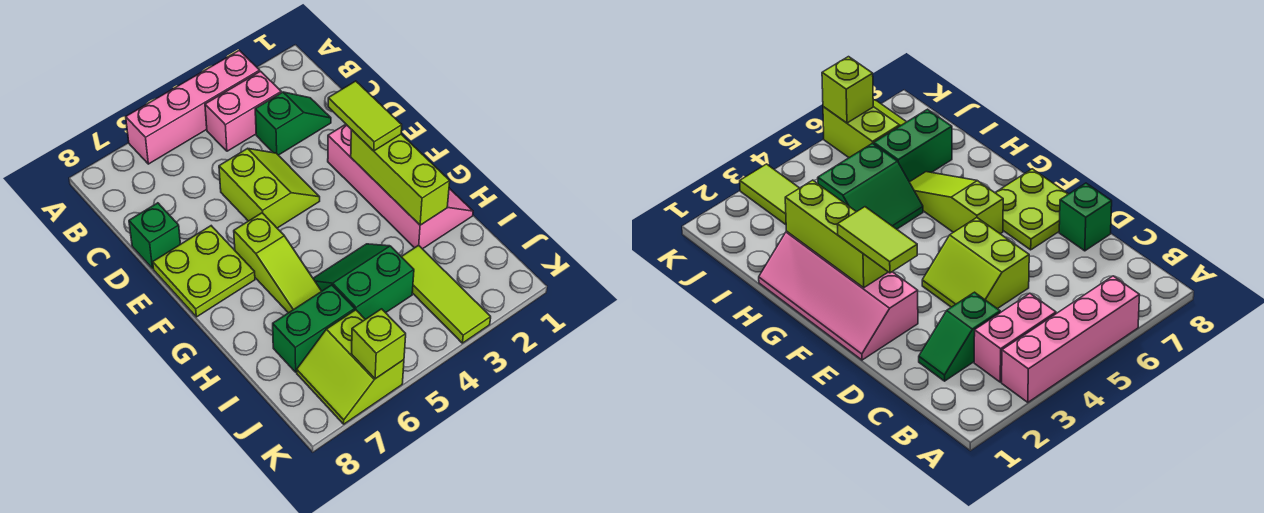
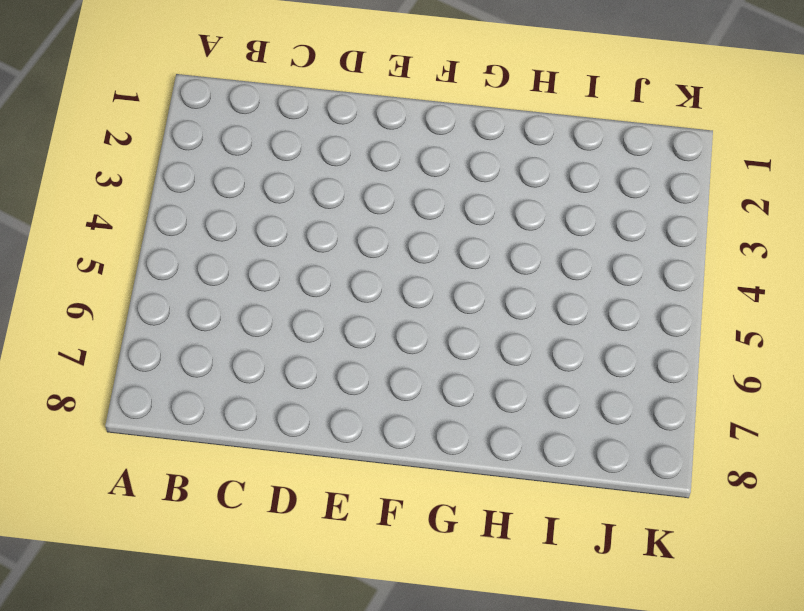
none -> pink brick A3:A6 level 1
none -> pink brick B3:B4 level 1
none -> green slope C2:C3 level 1 top 3

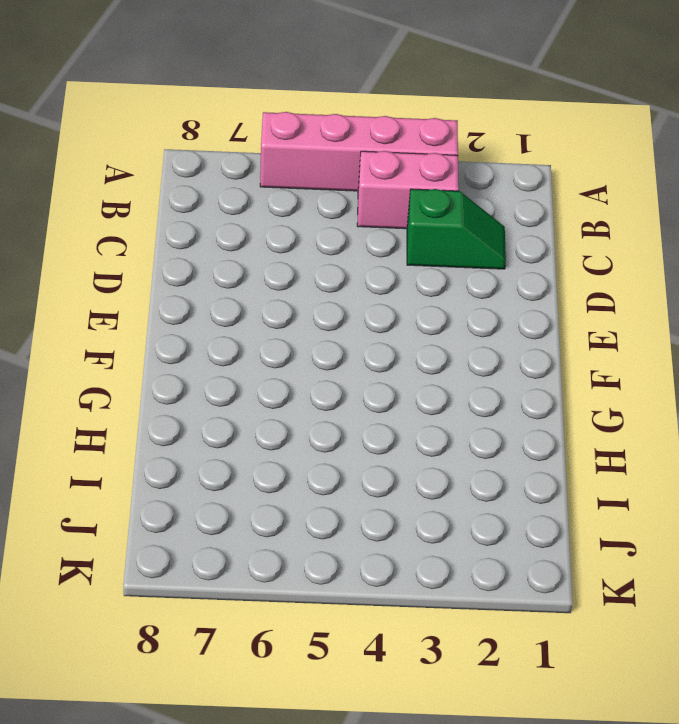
none -> lime slope D4:E5 level 1 top 5
none -> green brick D8 level 1
none -> pink slope E1:H2 level 1 top 2

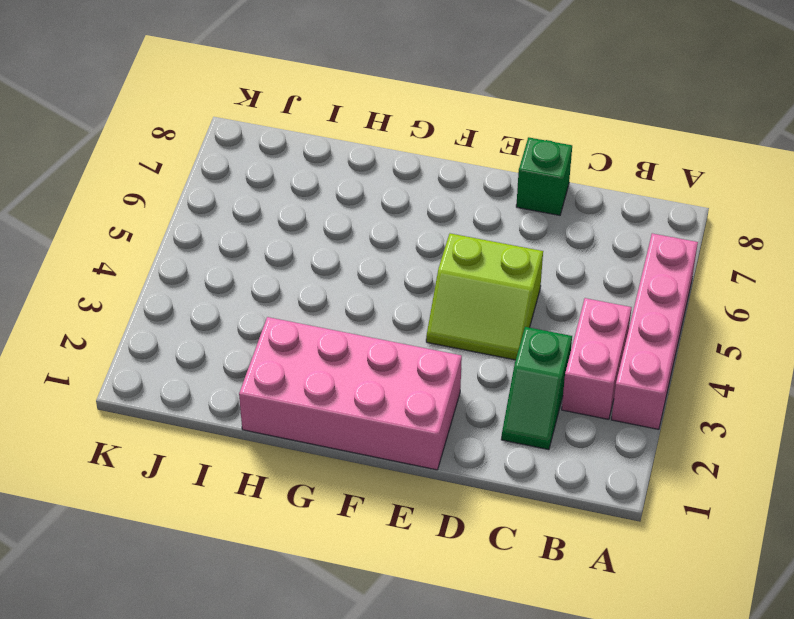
pink brick E1:H2 level 1 -> pink slope E1:H2 level 1 top 2
none -> lime plate E7:F8 level 1
none -> lime slope F6:H6 level 1 top F
none -> green slope H4:I5 level 1 top I

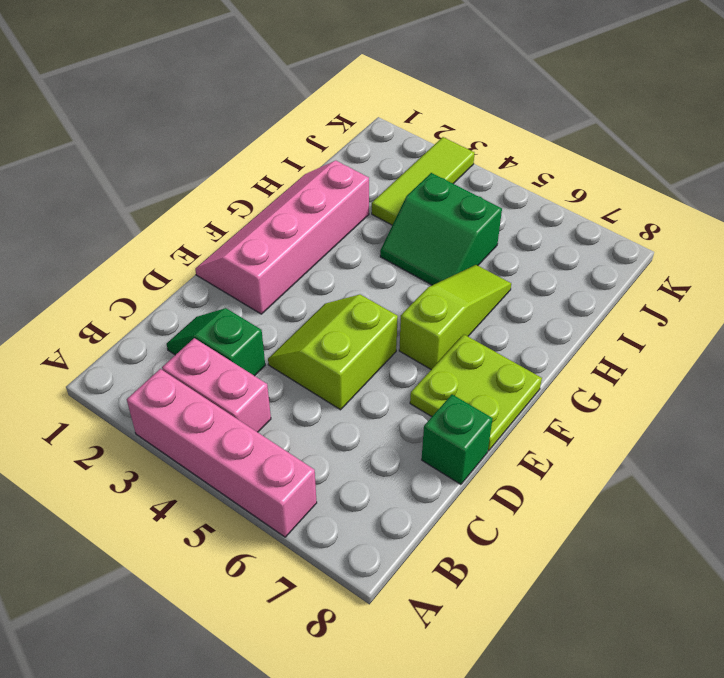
none -> green brick I6:I7 level 1
none -> lime slope J6:K7 level 1 top 6
none -> lime brick F2:H2 level 2

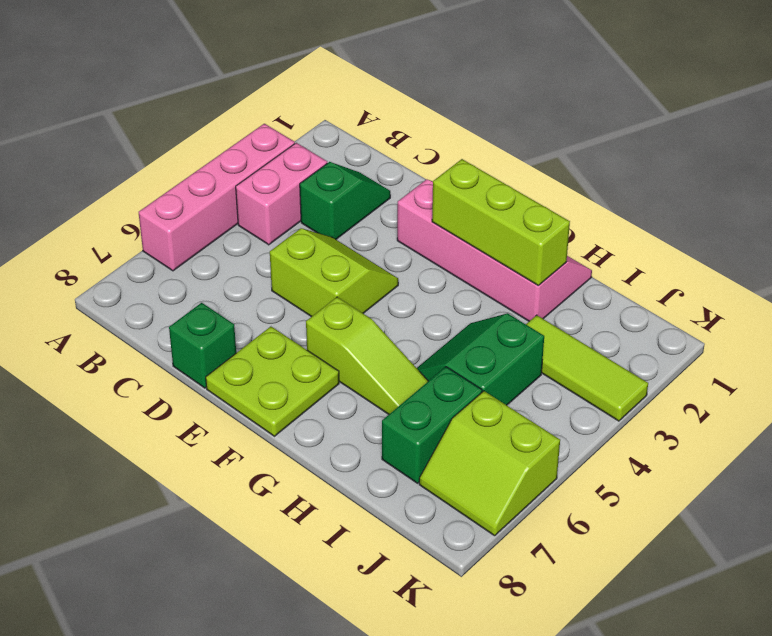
none -> lime brick K6 level 2
none -> lime tile E2:F2 level 3

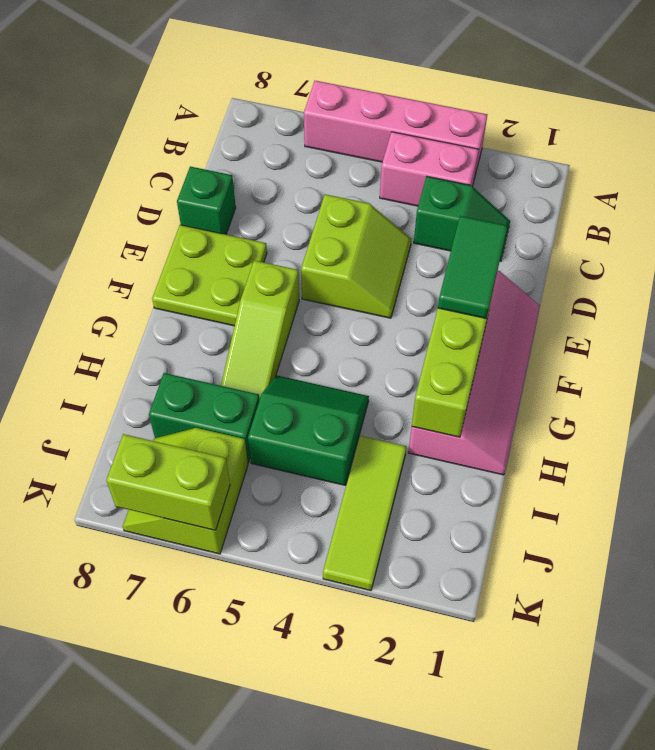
green tile E2:F2 level 3 -> lime tile E2:F2 level 3
lime brick K6:K7 level 2 -> lime brick K6 level 2

